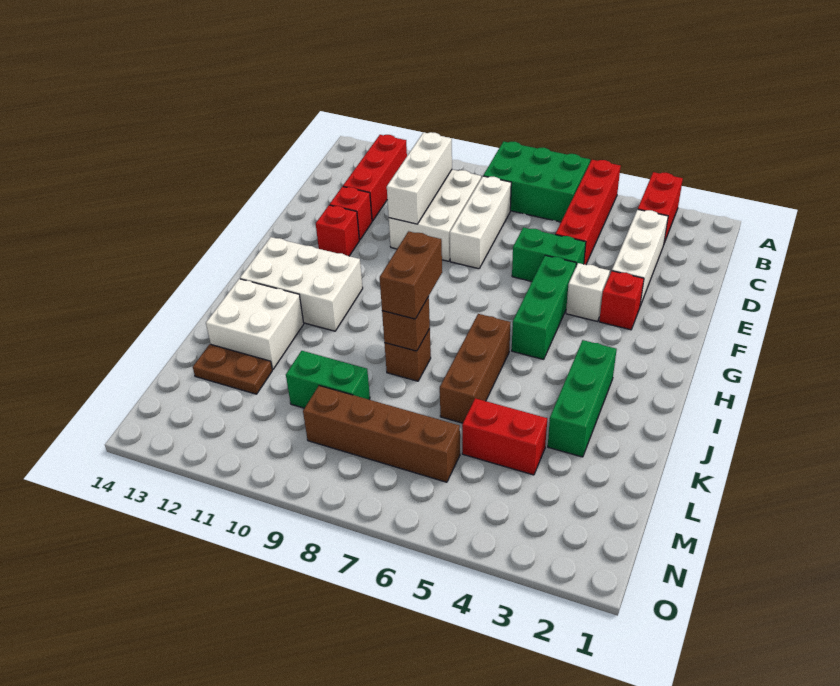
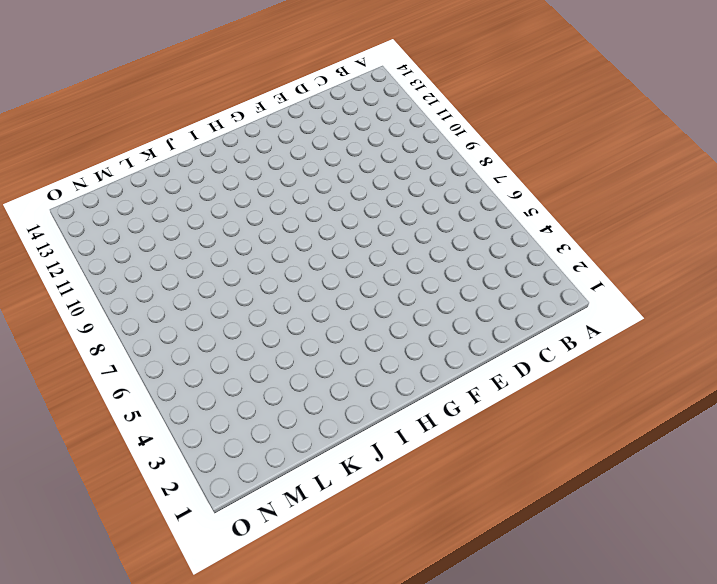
none -> red brick A3:B3 level 1
none -> red brick A5:D5 level 1
none -> green brick A6:B8 level 1

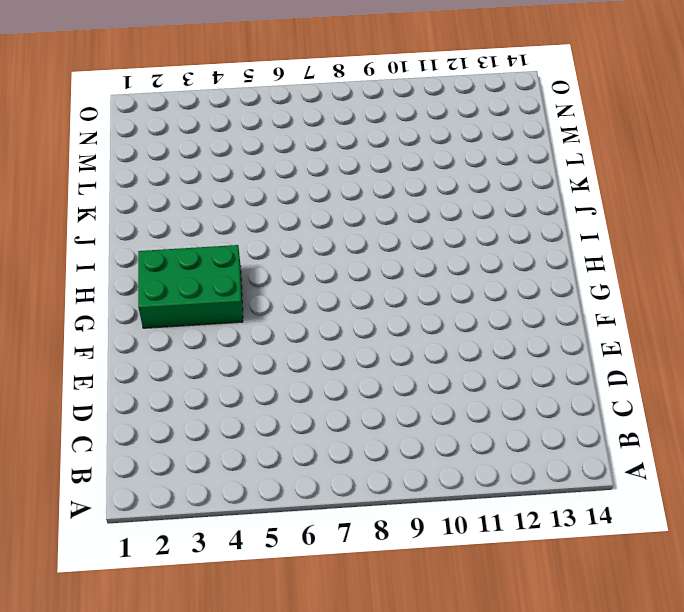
green brick G2:H4 level 1 -> green brick A6:B8 level 1
none -> red brick A3:B3 level 1
none -> red brick A5:D5 level 1
none -> red brick B12:D12 level 1

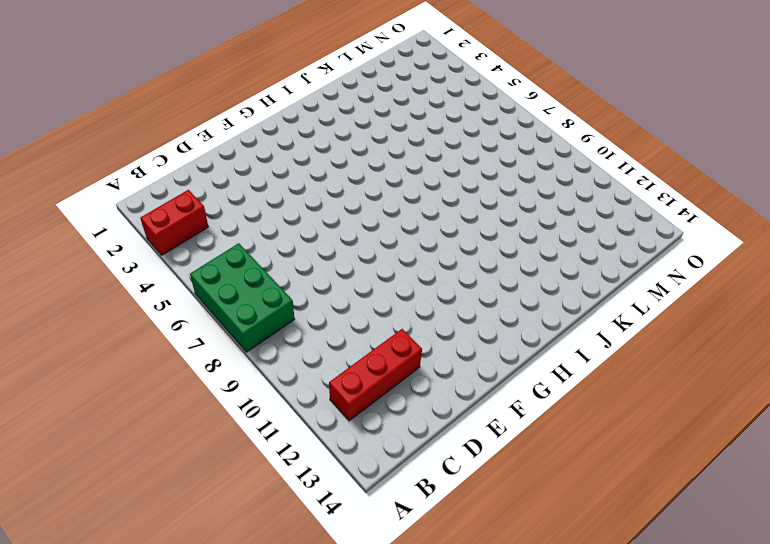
none -> red brick A5:D5 level 1
none -> white brick C3:E3 level 1
none -> white brick C8:E8 level 1

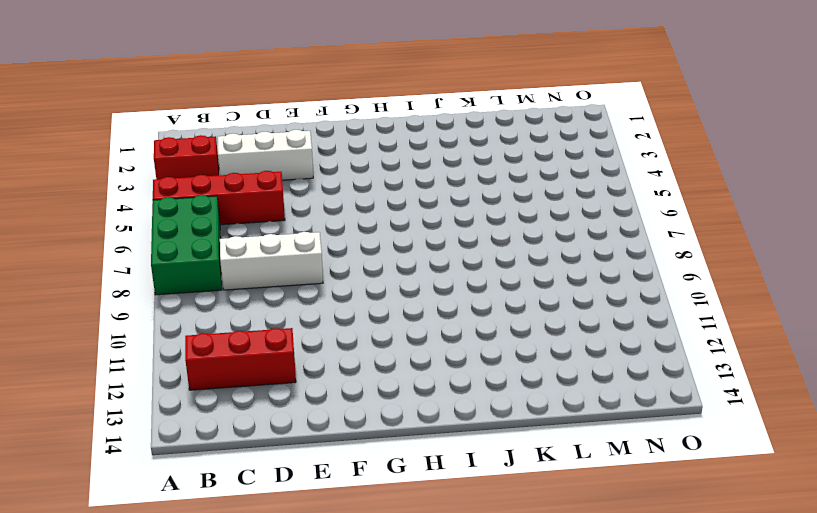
none -> white brick C9:E10 level 1
none -> green brick E5:E6 level 1
none -> red brick E12 level 1

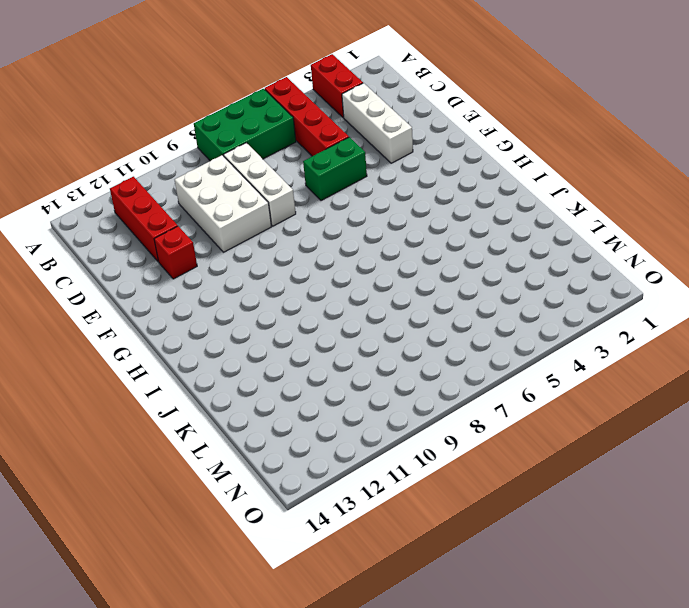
none -> red brick F3 level 1
none -> white brick F4 level 1
none -> green brick F5:H5 level 1

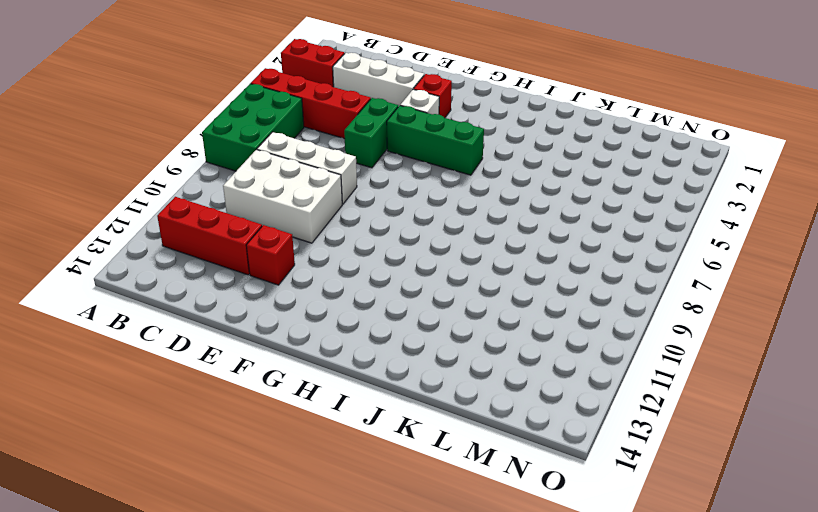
none -> red brick F12 level 1
none -> white brick H11:I13 level 1
none -> green brick I3:K3 level 1

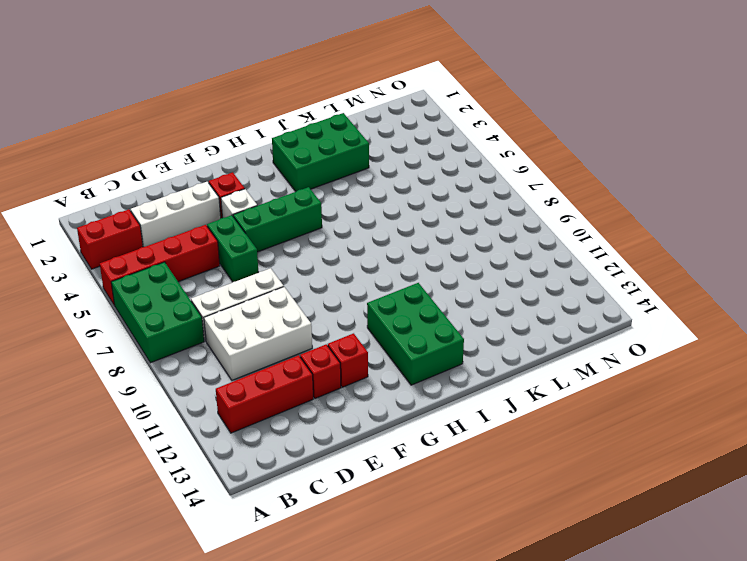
green brick H11:I13 level 1 -> white brick H11:I13 level 1
green brick I2:K3 level 1 -> green brick I3:K3 level 1
none -> brown brick I6:K6 level 1
none -> brown brick J8 level 1
none -> white brick J12:K13 level 1

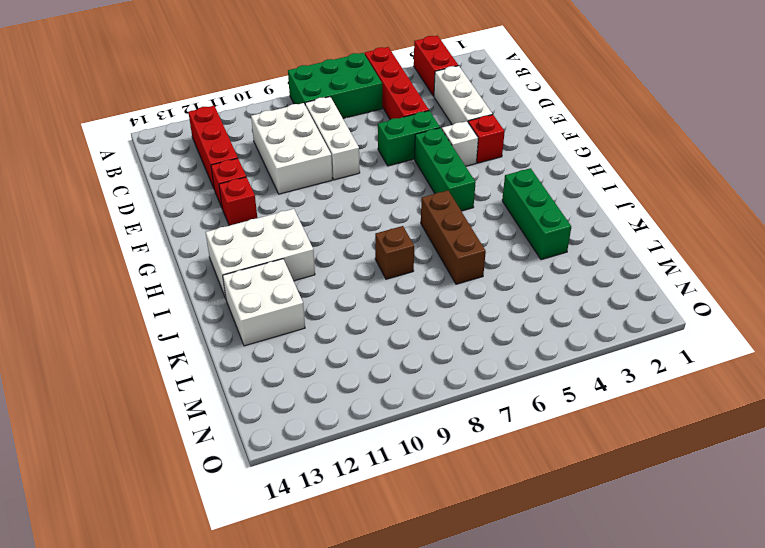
none -> red brick L4:L5 level 1
none -> green brick L9:L10 level 1
none -> brown plate L12:L13 level 1

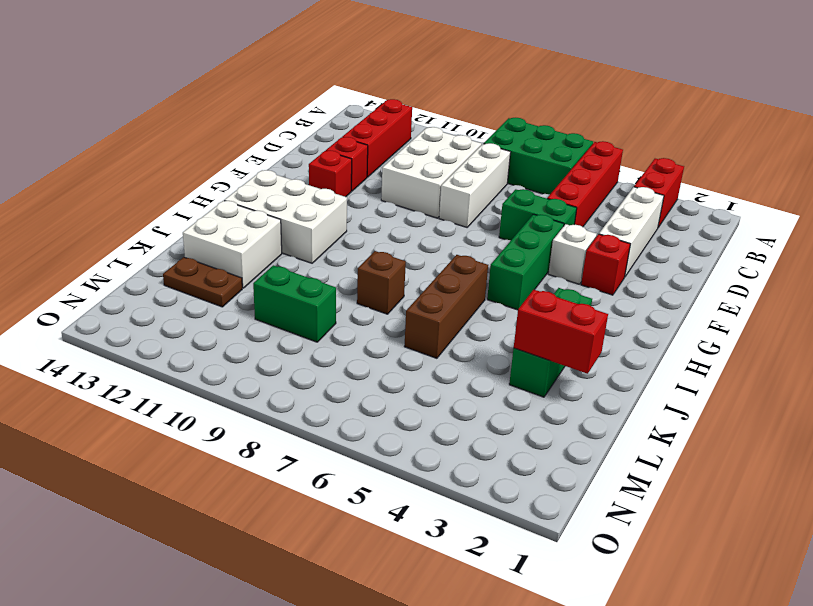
red brick K2:K3 level 2 -> red brick L4:L5 level 1
none -> brown brick M6:M9 level 1
none -> white brick C10:E10 level 2
none -> brown brick J8 level 2

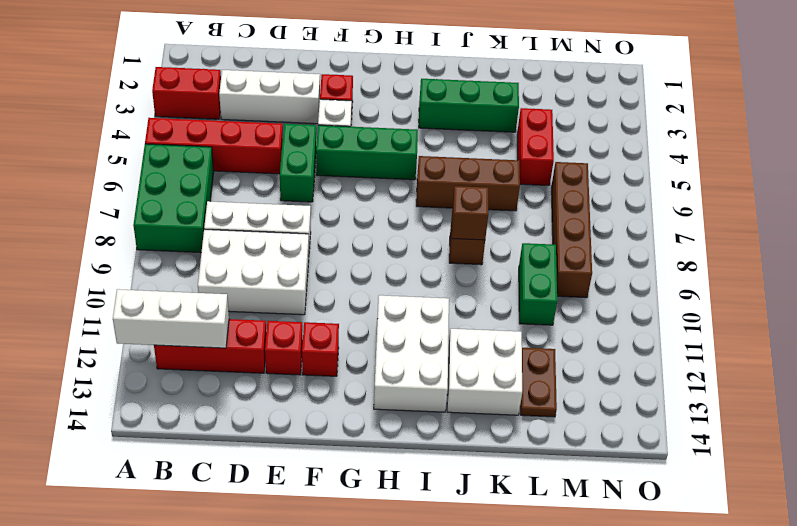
white brick A12:C12 level 2 -> white brick C10:E10 level 2
none -> brown brick I8:J8 level 3

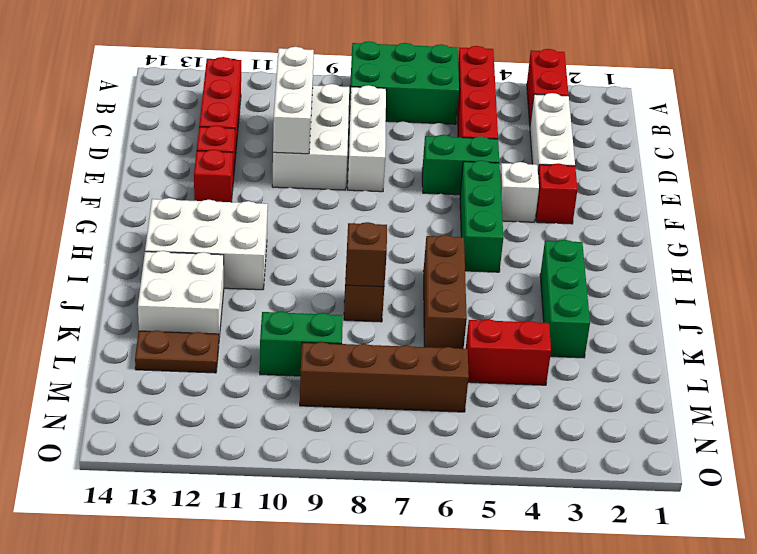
none -> brown brick I8:J8 level 3

